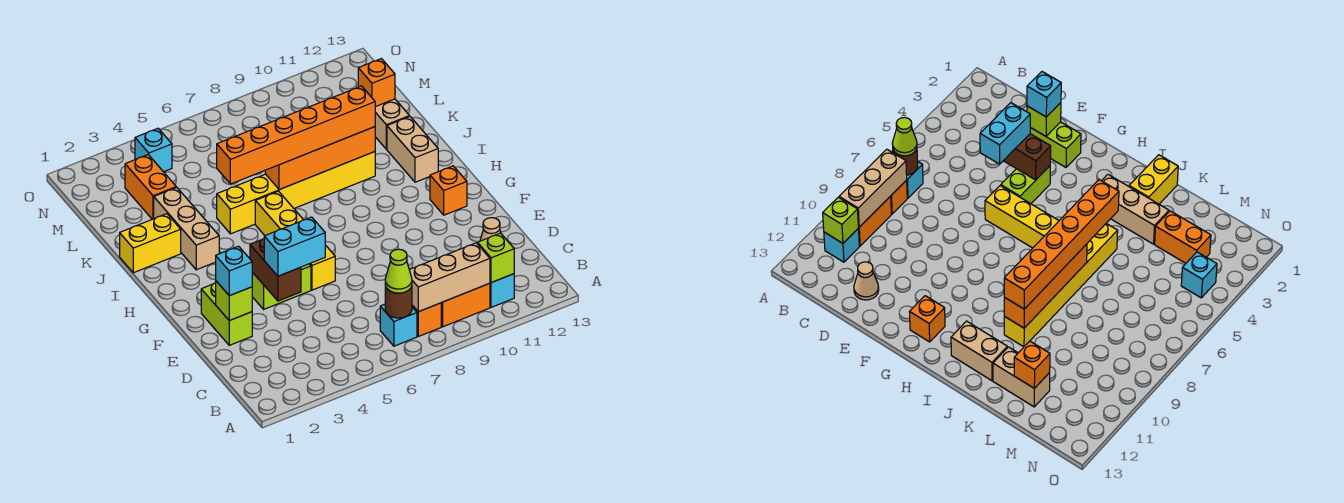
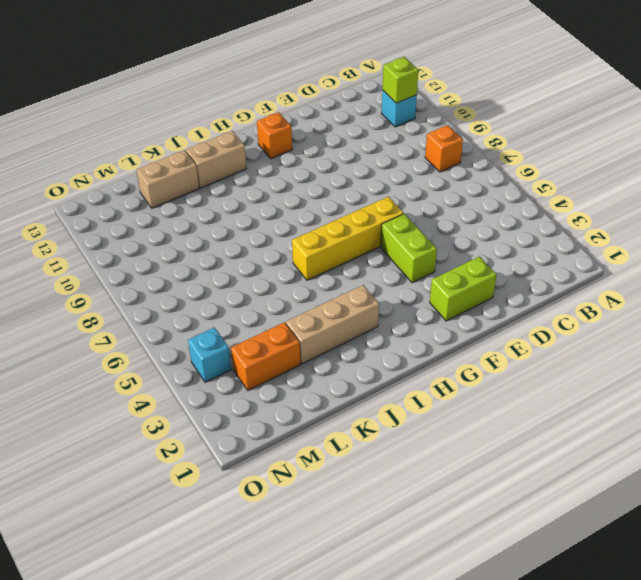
none -> cyan brick B7 level 1
none -> orange brick B9:B10 level 1
none -> tan cone D12 level 1

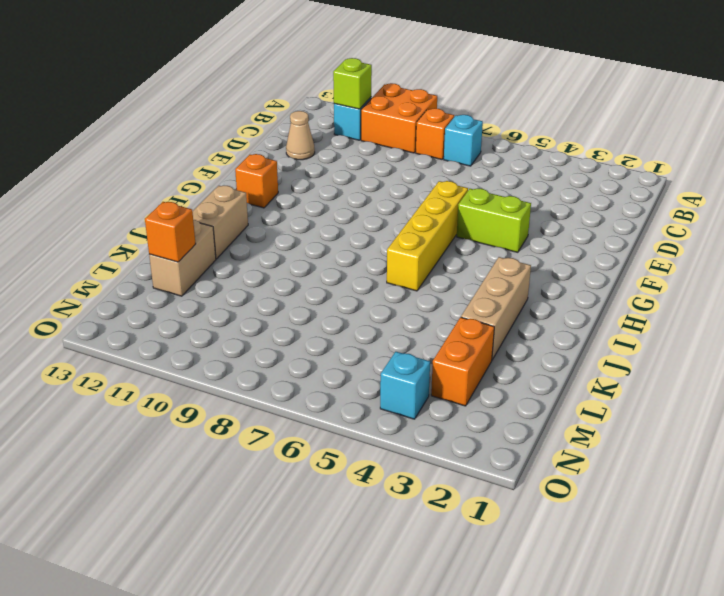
orange brick A9:B10 level 1 -> orange brick B9:B10 level 1
none -> lime brick E2:F2 level 1
none -> yellow brick J1:J2 level 1
none -> yellow brick J5:J10 level 1

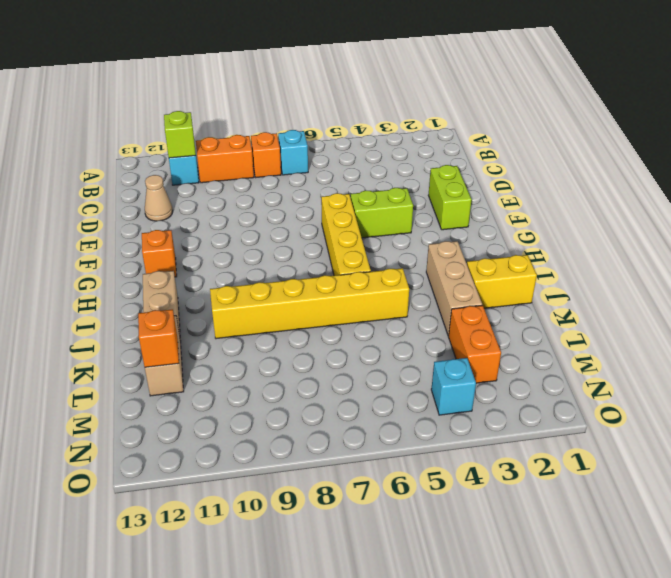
none -> brown round brick B7 level 2
none -> tan brick B8:B10 level 2
none -> lime brick E2 level 2

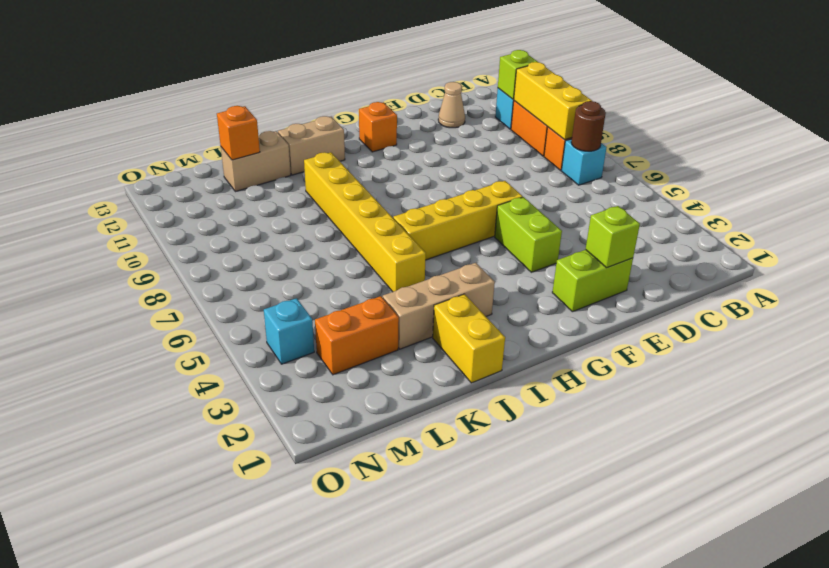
yellow brick B8:B10 level 2 -> tan brick B8:B10 level 2
none -> brown brick E4:F4 level 2
none -> orange brick J7:J10 level 2
none -> lime cone B7 level 3

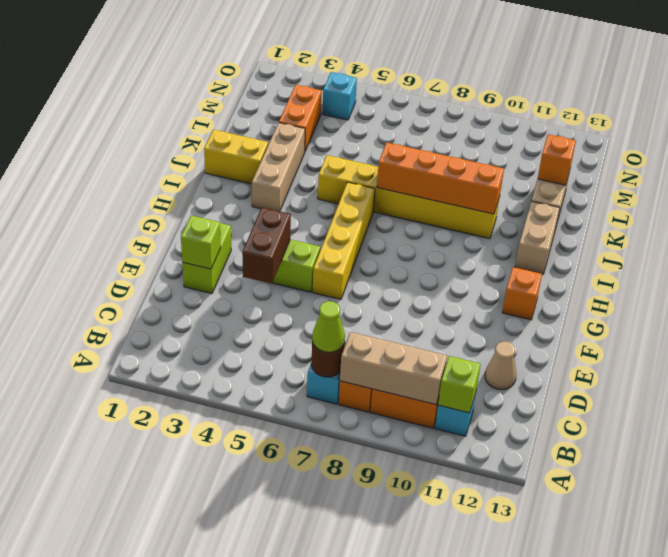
none -> cyan brick E2 level 3
none -> cyan brick E4:E5 level 3
none -> orange brick J5:J10 level 3

